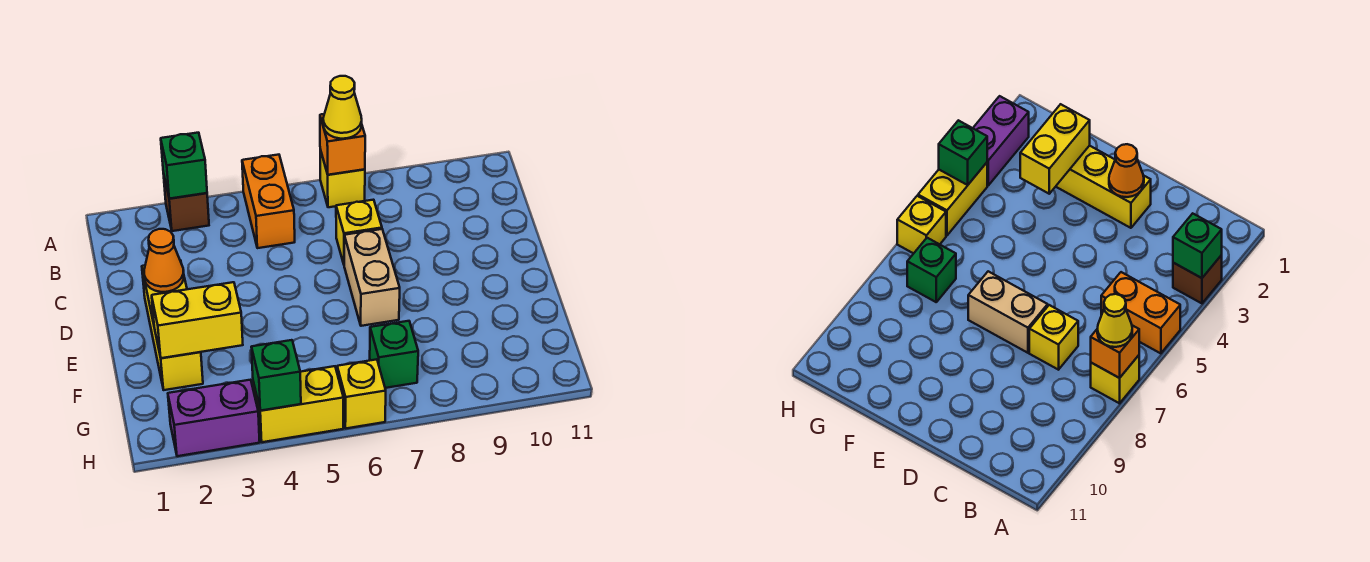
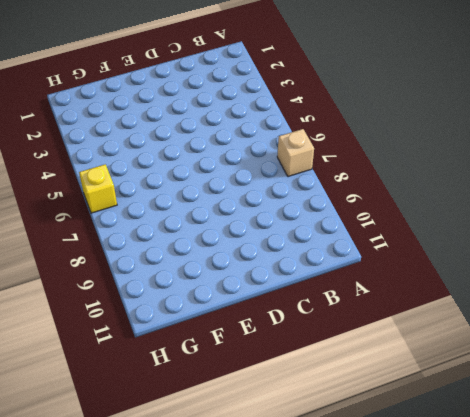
tan brick A7 level 1 -> yellow brick A7 level 1
none -> brown brick A3 level 1
none -> orange brick A5:B5 level 1
none -> yellow brick C7 level 1

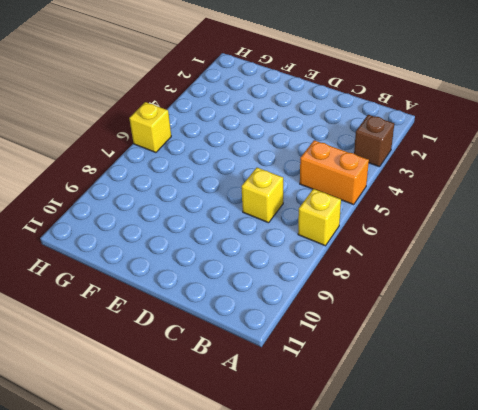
none -> yellow brick D2:F2 level 1
none -> tan brick D7:E7 level 1
none -> green brick G7 level 1

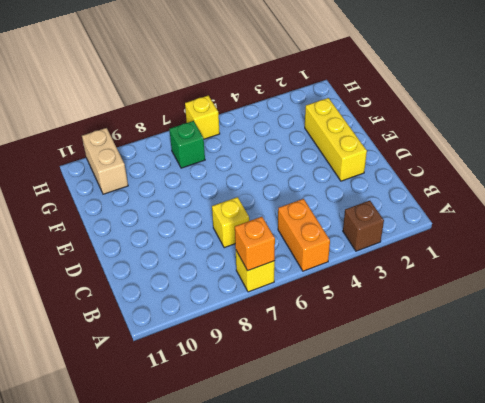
tan brick G10:H10 level 1 -> tan brick D7:E7 level 1
none -> purple brick H2:H3 level 1
none -> yellow brick H4:H5 level 1
none -> green brick A3 level 2

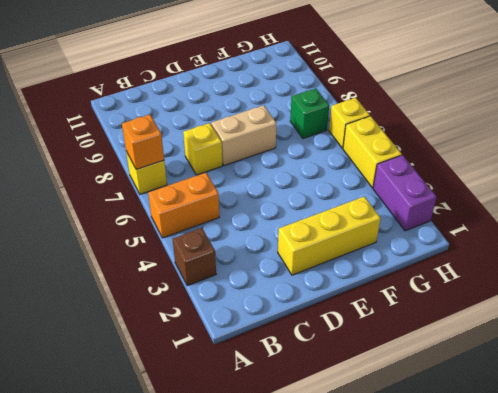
none -> green brick A3 level 2
none -> orange cone D2 level 2
none -> yellow brick F2:F3 level 2

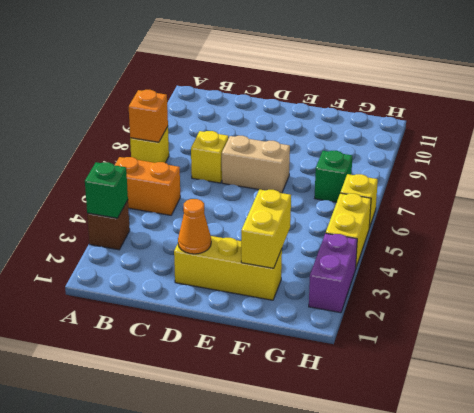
none -> green brick H4 level 2
none -> yellow cone A7 level 3

